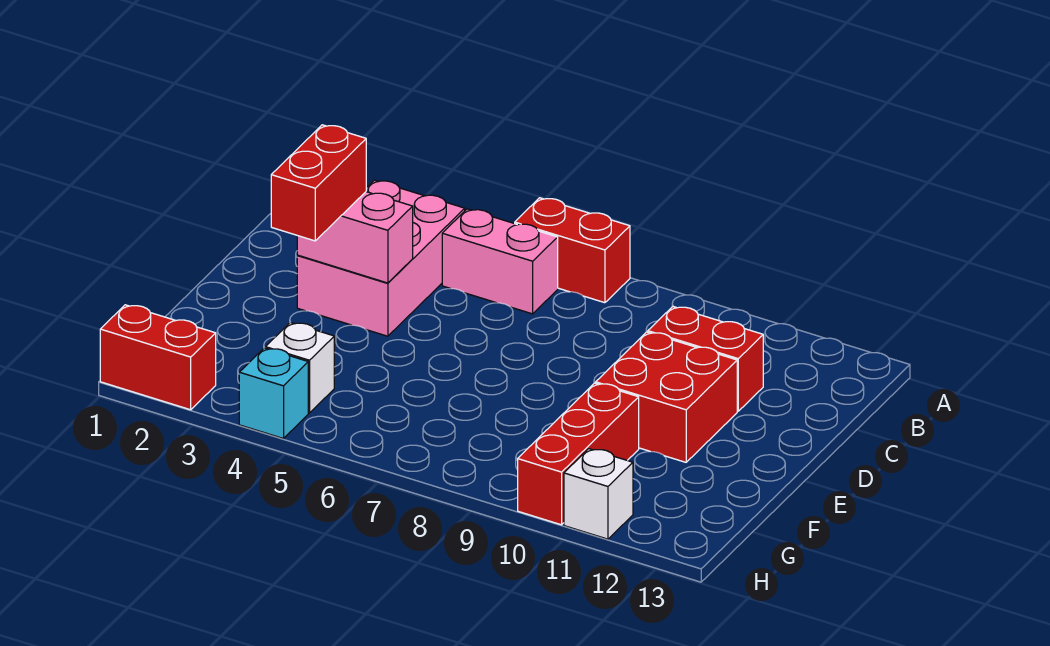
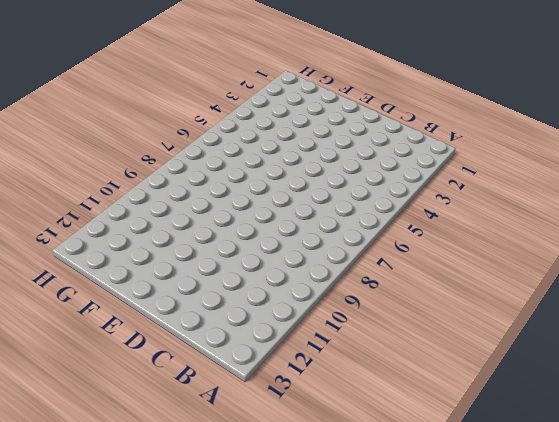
none -> red brick A6:A7 level 1
none -> pink brick B3:D4 level 1
none -> pink brick B5:B6 level 1

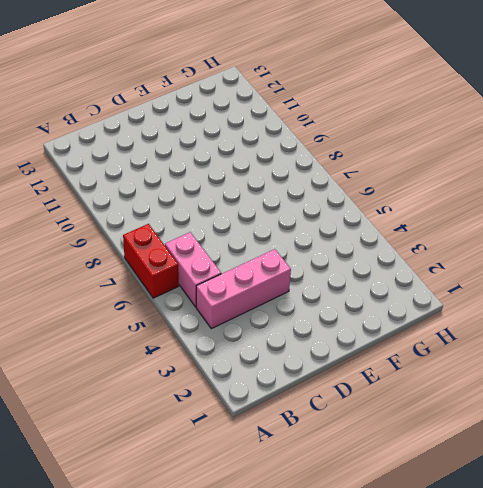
pink brick B4:D4 level 1 -> pink brick B3:D4 level 1
none -> red brick C10:C11 level 1
none -> red brick D10:E11 level 1
none -> red brick F10:H10 level 1

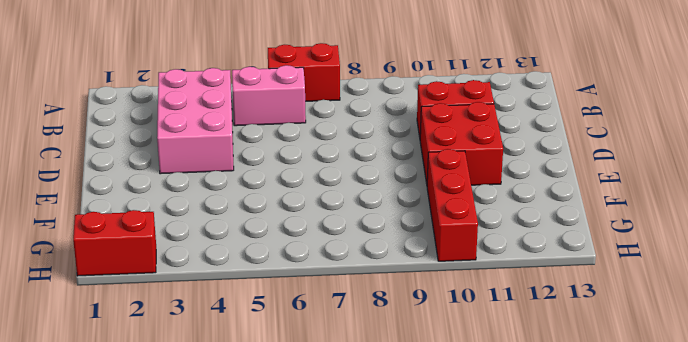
none -> white brick G4 level 1
none -> cyan brick H4 level 1
none -> white brick H11 level 1

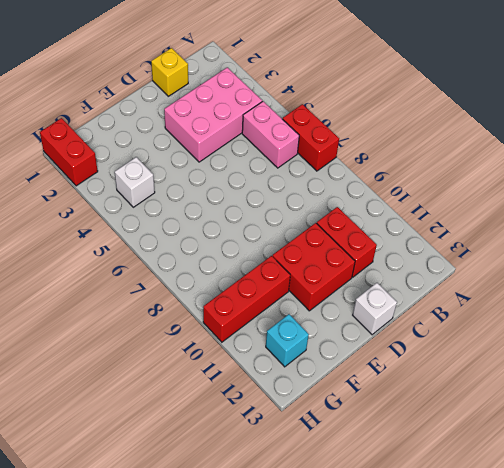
yellow brick C1 level 1 -> none
white brick D13 level 1 -> white brick H11 level 1
cyan brick G12 level 1 -> cyan brick H4 level 1
none -> pink brick D3:D4 level 2
none -> red brick D3:E3 level 3

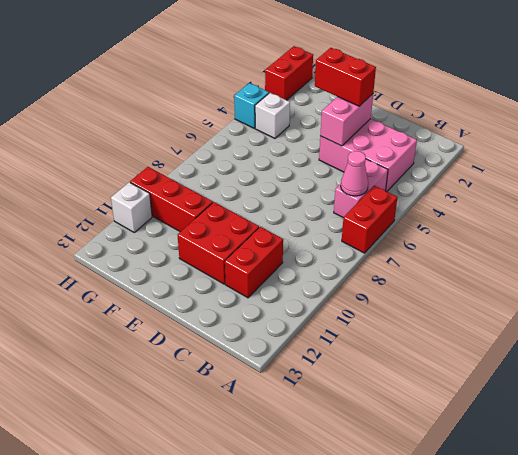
pink cone B6 level 2 -> none

